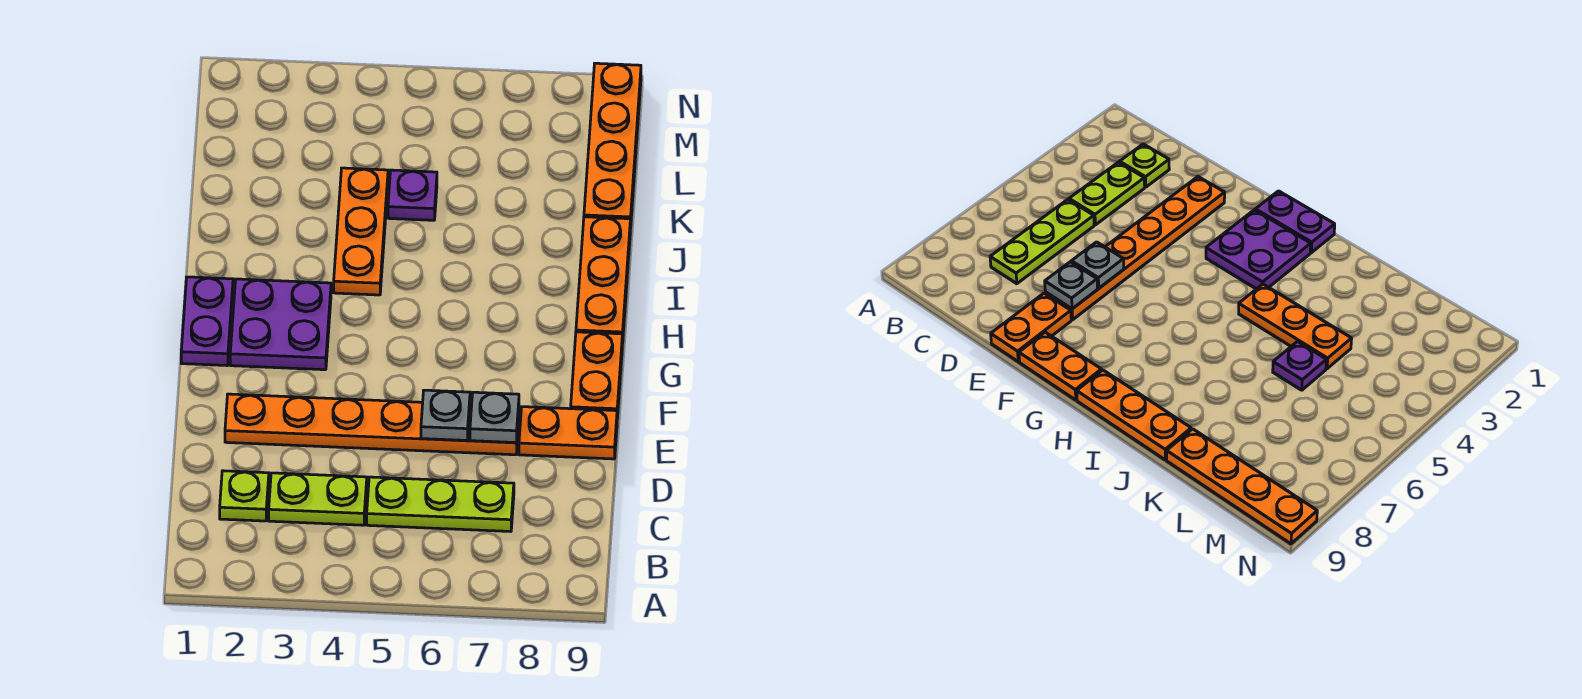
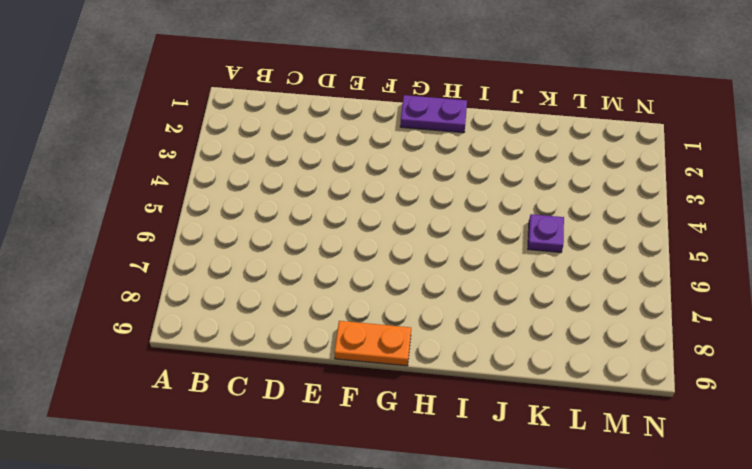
none -> lime plate C2 level 1
none -> lime plate C3:C4 level 1
none -> lime plate C5:C7 level 1

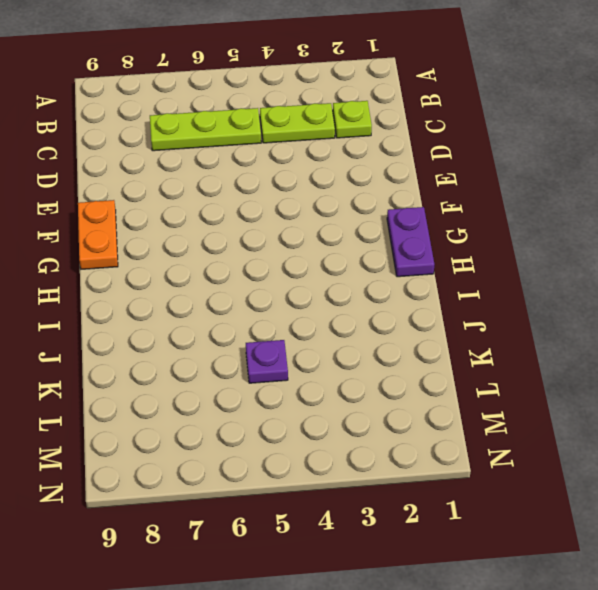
none -> orange plate E2:E7 level 1
none -> orange plate E8:E9 level 1
none -> purple plate G2:H3 level 1

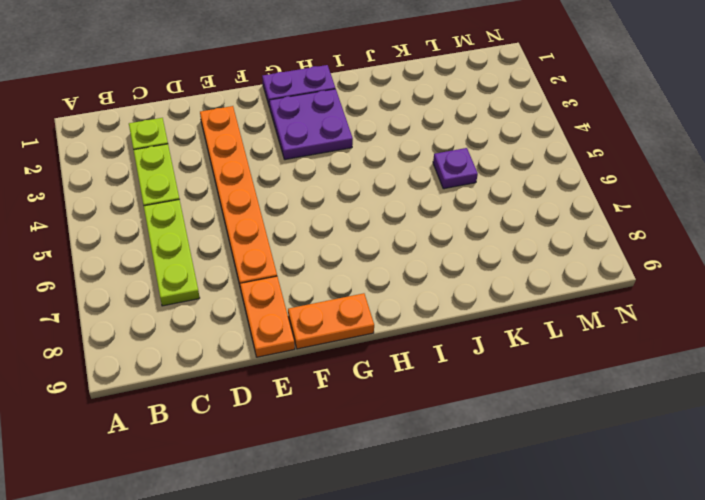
none -> orange plate H9:J9 level 1
none -> orange plate I4:K4 level 1
none -> orange plate K9:N9 level 1

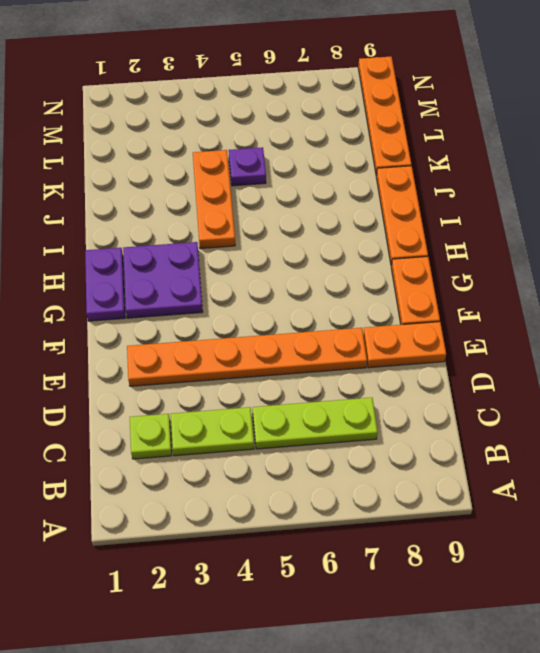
none -> grey plate E6 level 2
none -> grey plate E7 level 2

